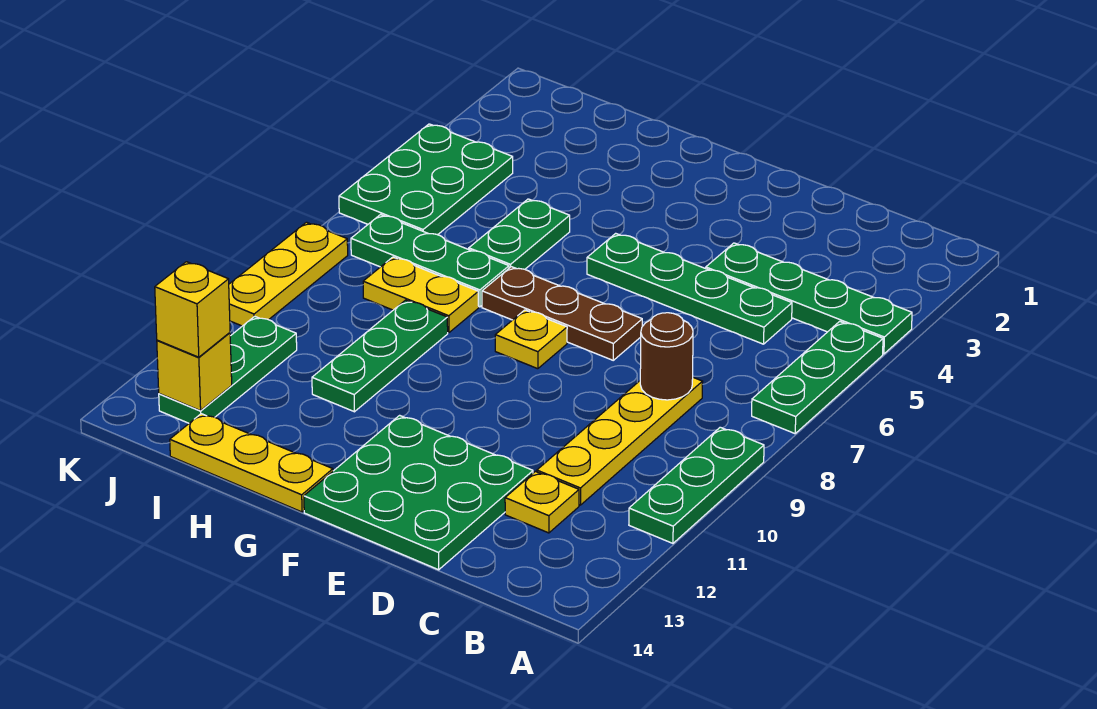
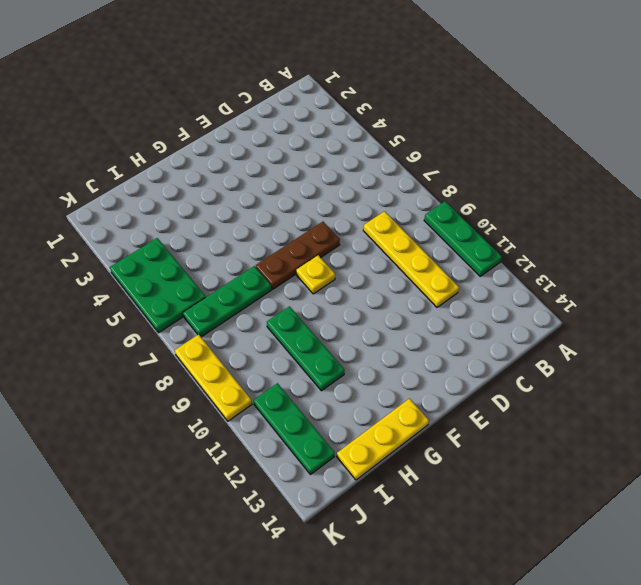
none -> green plate A4:D4 level 1
none -> green plate A5:A7 level 1
none -> green plate C5:F5 level 1

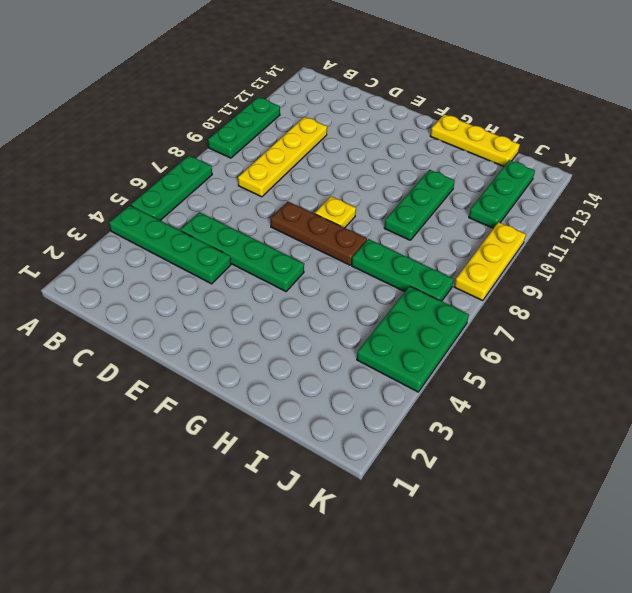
none -> yellow plate C12 level 1
none -> green plate D12:F14 level 1
none -> green plate H5:H6 level 1

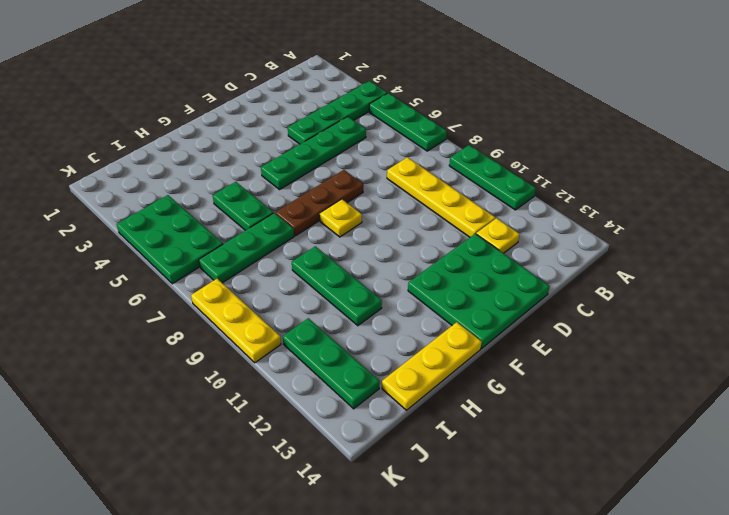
none -> yellow plate H8:I8 level 1
none -> brown round brick C8 level 2
none -> yellow brick J13 level 2

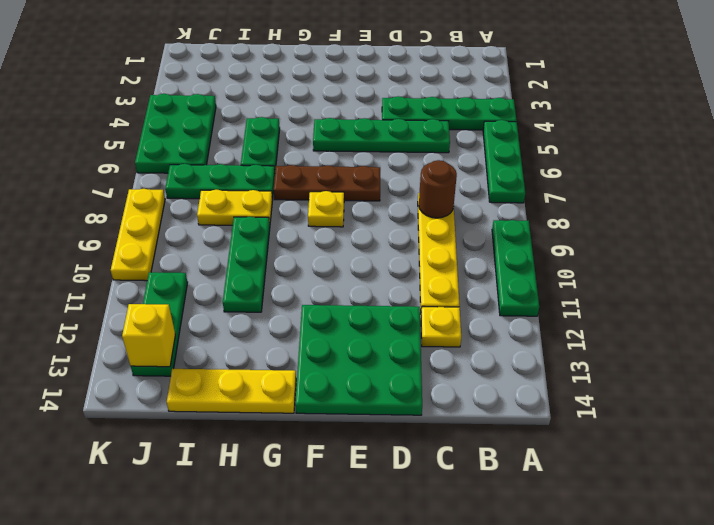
none -> yellow brick J13 level 3

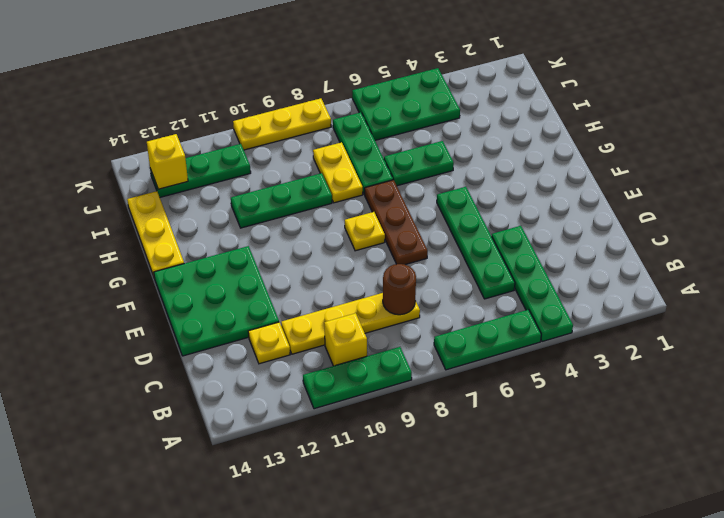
yellow brick B10 level 1 -> yellow brick J13 level 3

